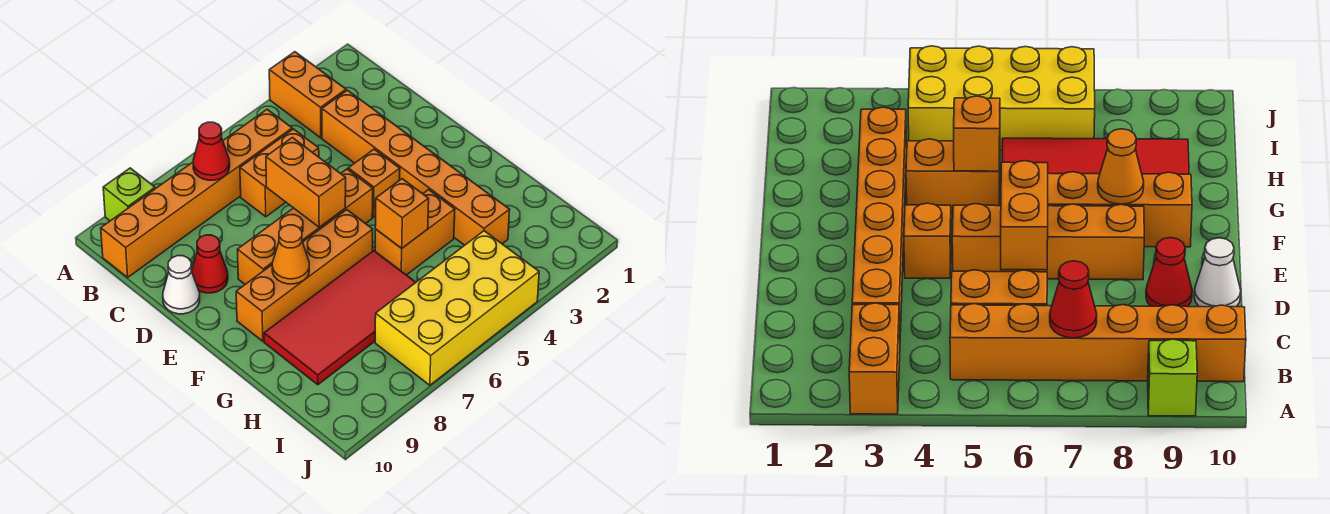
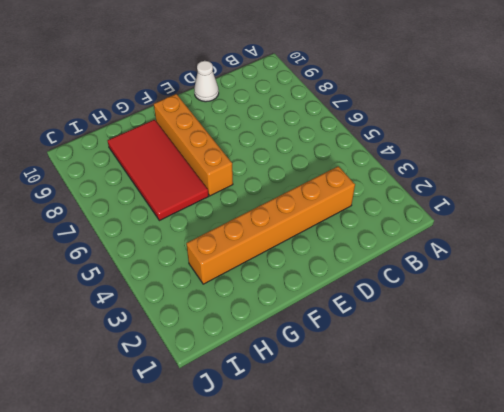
none -> orange brick A3:B3 level 1
none -> lime brick A9 level 1
none -> orange brick B5:B10 level 1

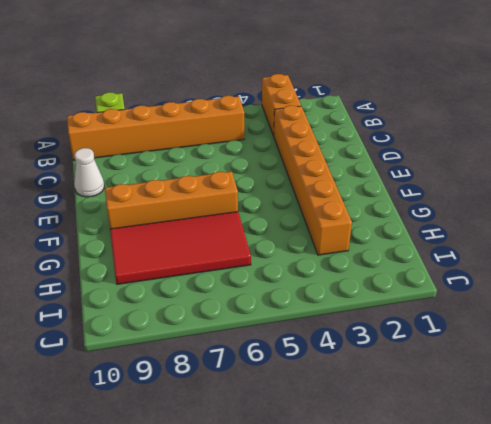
none -> orange brick C5:C6 level 1
none -> red cone D9 level 1
none -> orange brick E4 level 1

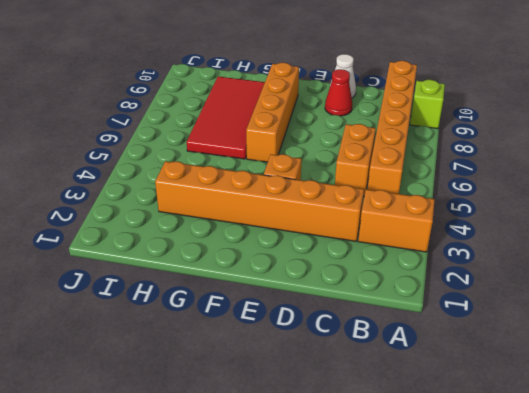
none -> orange brick E5:E8 level 1
none -> orange brick G4:G5 level 1
none -> yellow brick I4:J7 level 1

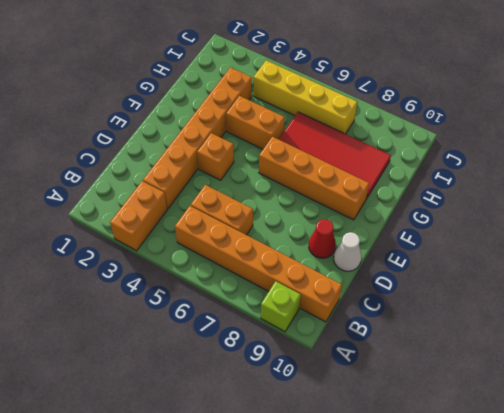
yellow brick I4:I7 level 1 -> yellow brick I4:J7 level 1
none -> orange brick E5:E8 level 1
none -> red cone B7 level 2
none -> orange brick D6:E6 level 2

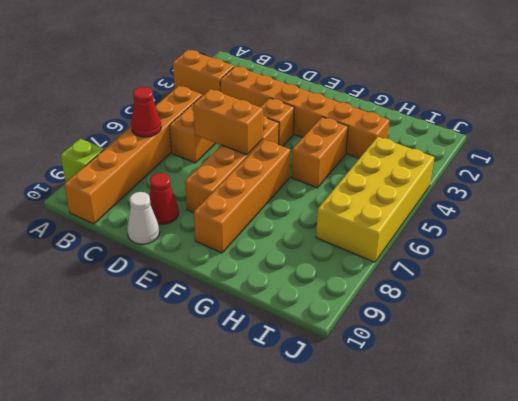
none -> red tile G6:H9 level 1
none -> orange cone F8 level 2
none -> orange brick G5 level 2

